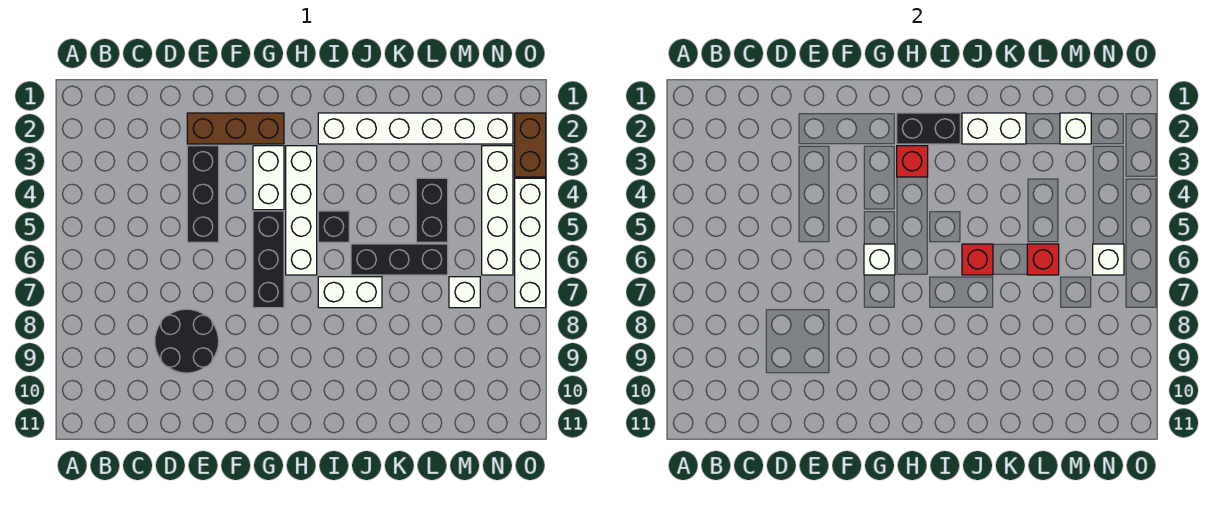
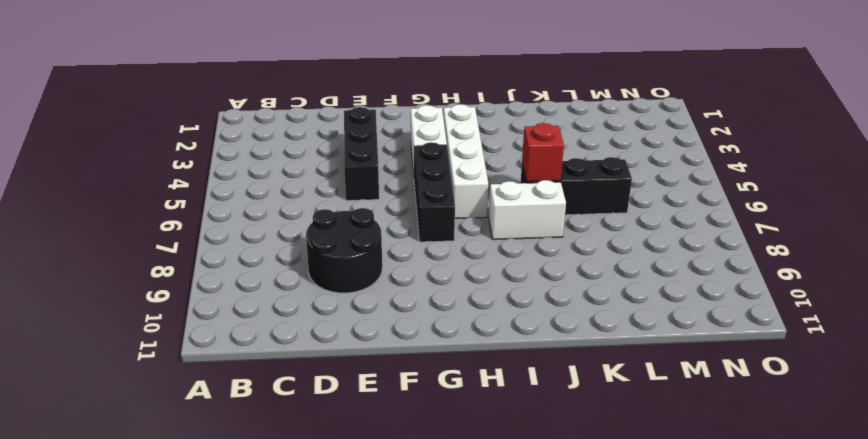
none -> brown brick E2:G2 level 1
none -> white brick I2:N2 level 1
none -> black brick I5 level 1

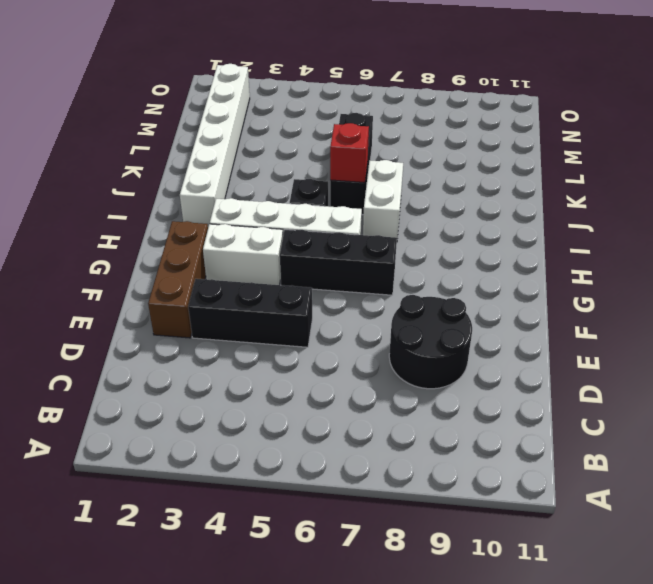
none -> black brick L4:L5 level 1
none -> white brick M7 level 1
none -> white brick N3:N6 level 1

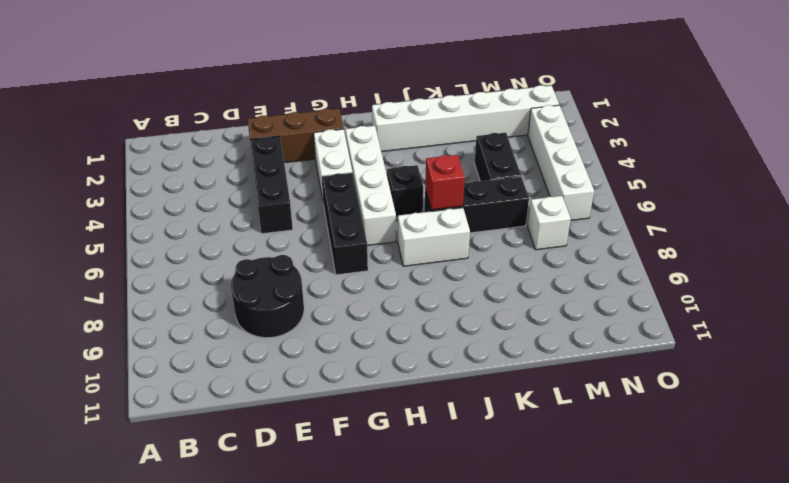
none -> brown brick O2:O3 level 1
none -> white brick O4:O7 level 1
none -> white brick G6 level 2

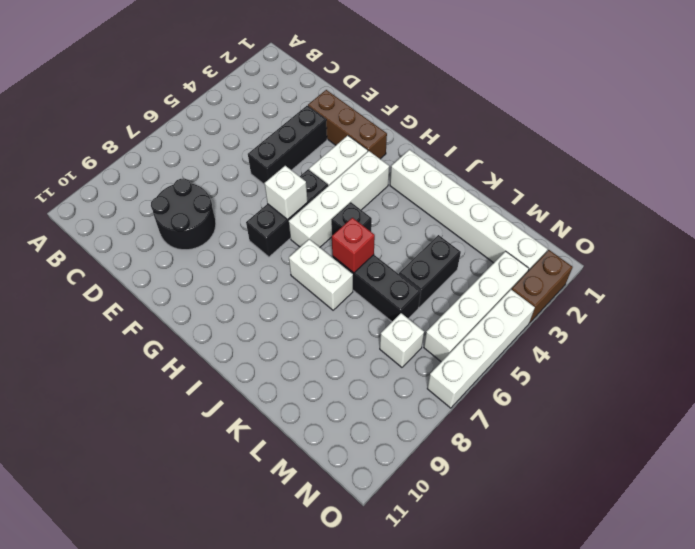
none -> black brick H2:I2 level 2
none -> red brick H3 level 2
none -> white brick J2:K2 level 2

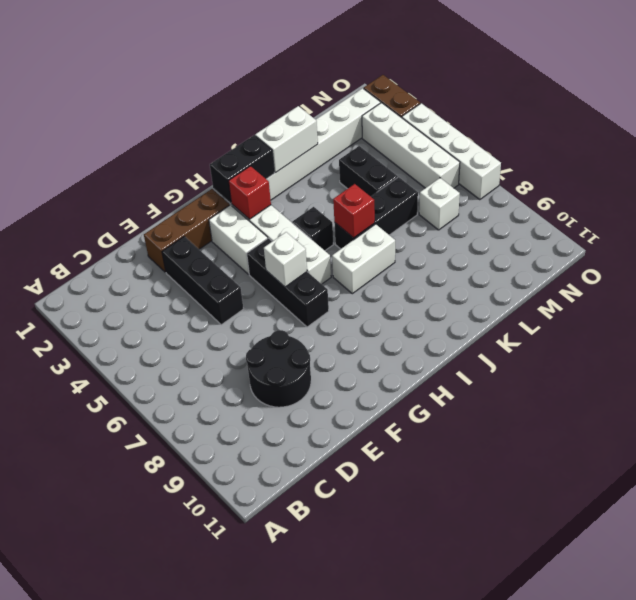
none -> red brick L6 level 2
none -> white brick M2 level 2
none -> white brick N6 level 2

